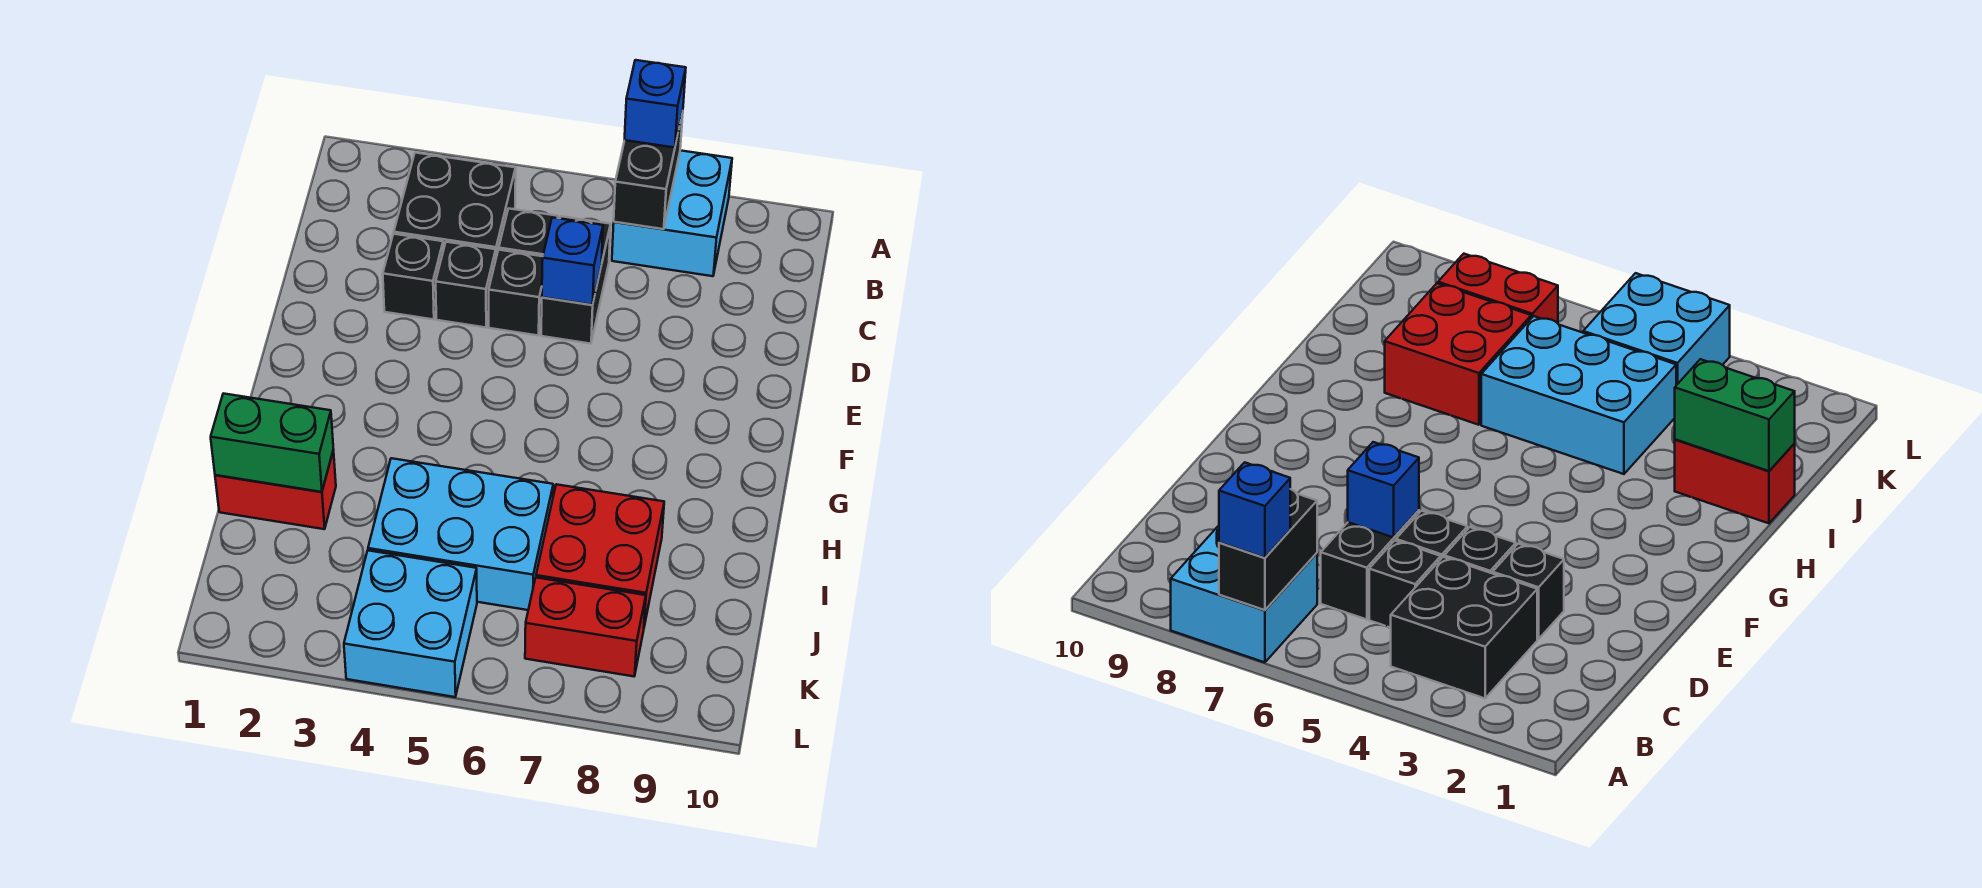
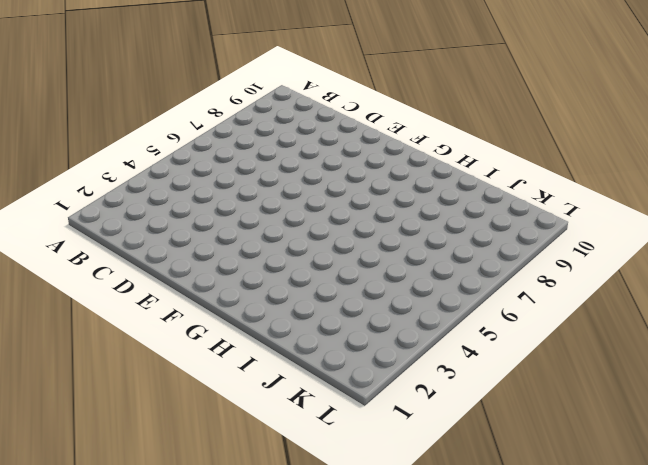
none -> cyan brick A7:B8 level 1
none -> black brick B3:C4 level 1
none -> black brick C5 level 1

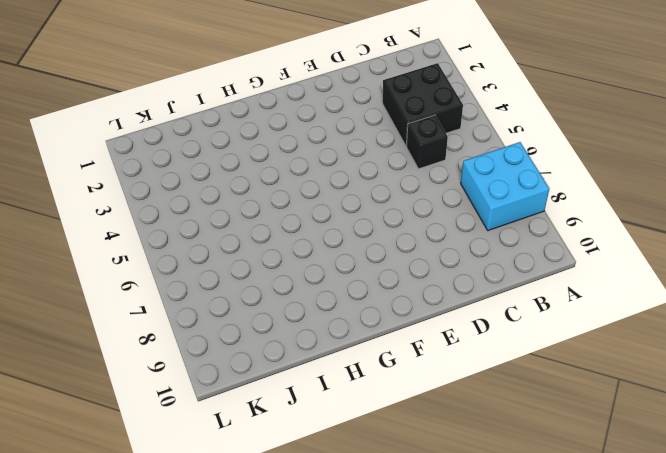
none -> black brick C6:D6 level 1
none -> black brick D3 level 1
none -> black brick D4 level 1

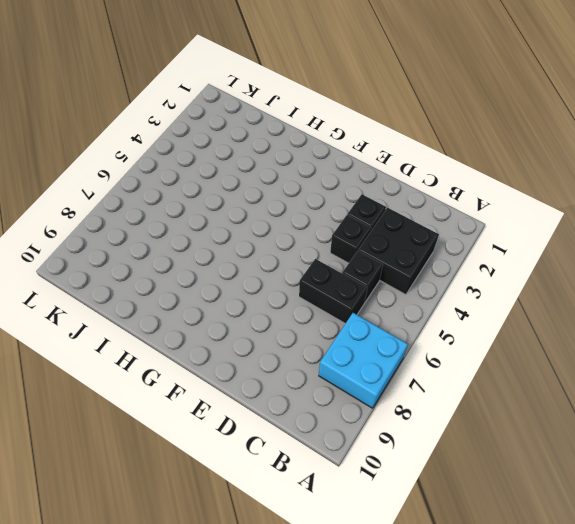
none -> black brick D5 level 1
none -> red brick I1:I2 level 1
none -> cyan brick I4:J6 level 1

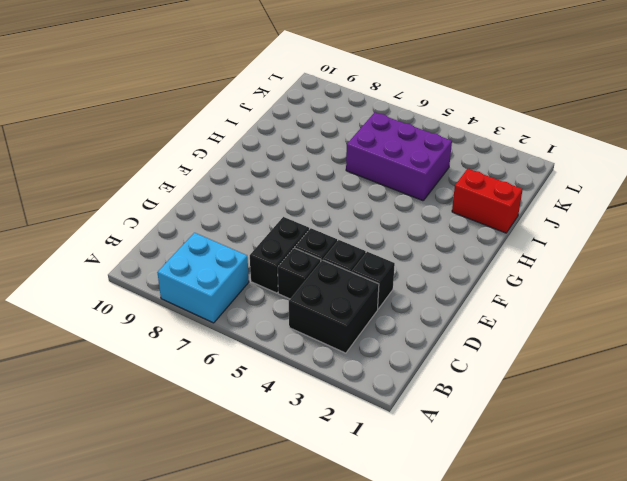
purple brick I4:J6 level 1 -> cyan brick I4:J6 level 1
none -> red brick I7:J8 level 1
none -> cyan brick K4:L5 level 1
none -> red brick K7:K8 level 1

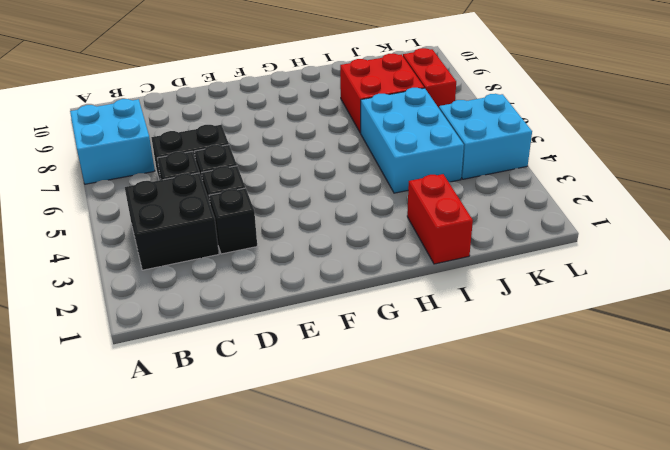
none -> black brick A7:B7 level 2
none -> blue brick D6 level 2
none -> green brick I1:I2 level 2

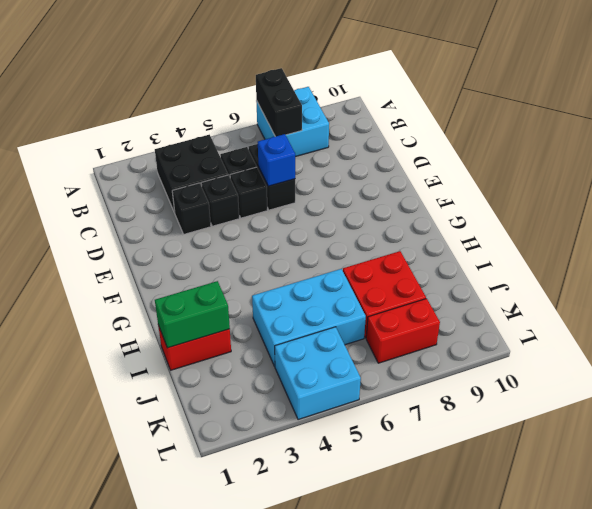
none -> blue brick A7 level 3

